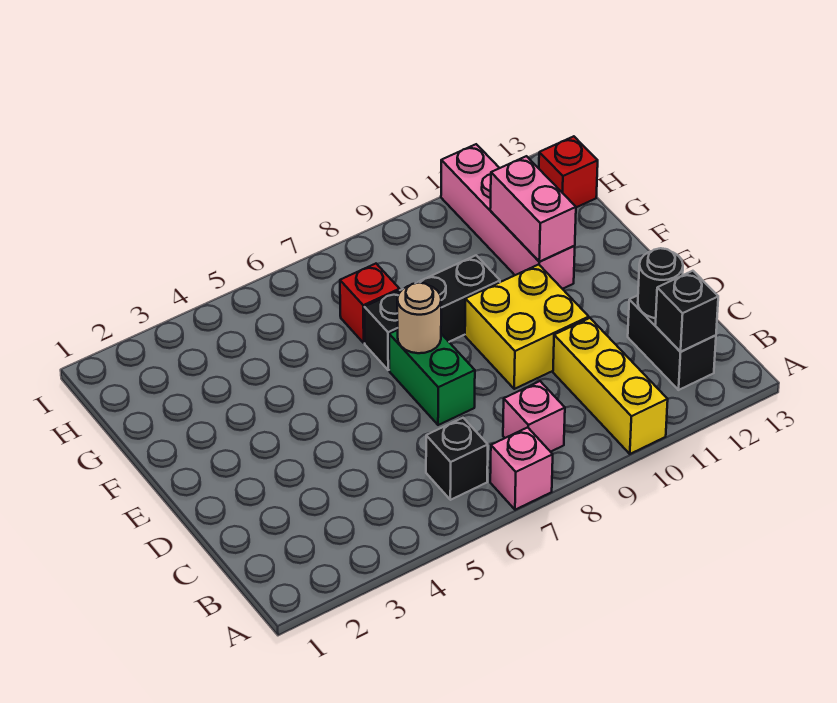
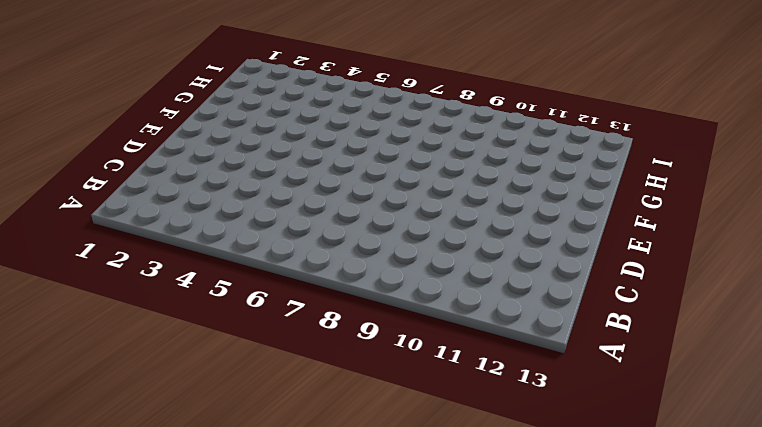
none -> pink brick A7 level 1
none -> yellow brick A10:C10 level 1
none -> black brick B6 level 1

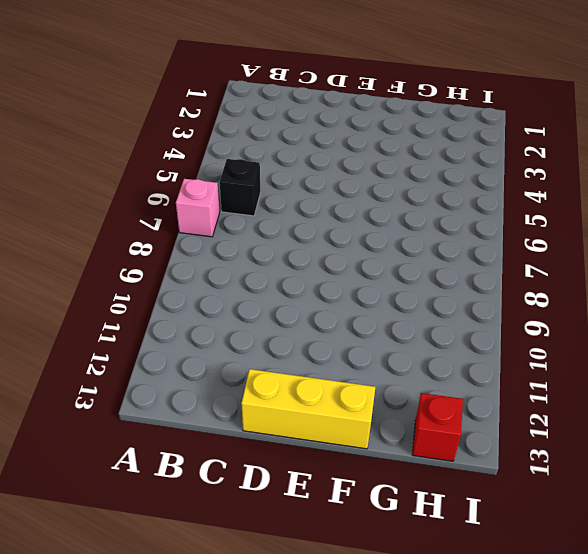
yellow brick D13:F13 level 1 -> yellow brick A10:C10 level 1
none -> pink brick B8 level 1
none -> black brick B12:C12 level 1
none -> green brick D7:E7 level 1

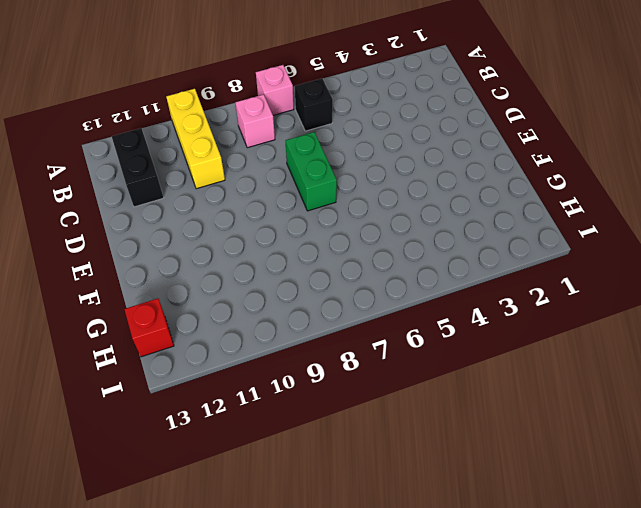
none -> yellow brick D9:E10 level 1
none -> black brick F7:F9 level 1
none -> pink brick F11:I11 level 1

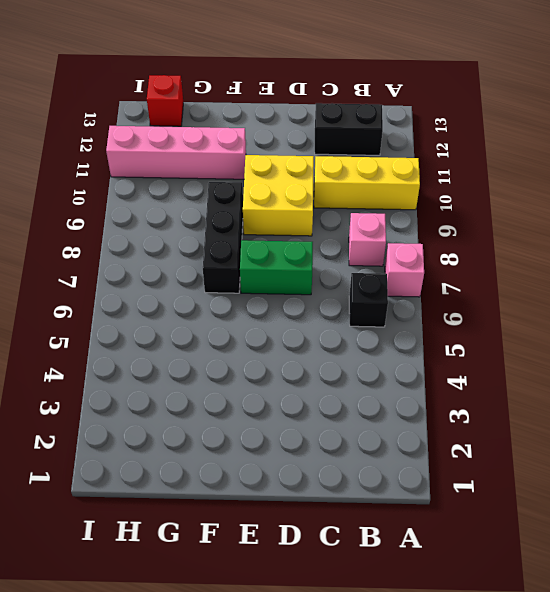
none -> red brick G7 level 1
none -> black brick B12 level 2
none -> black round brick C12 level 2

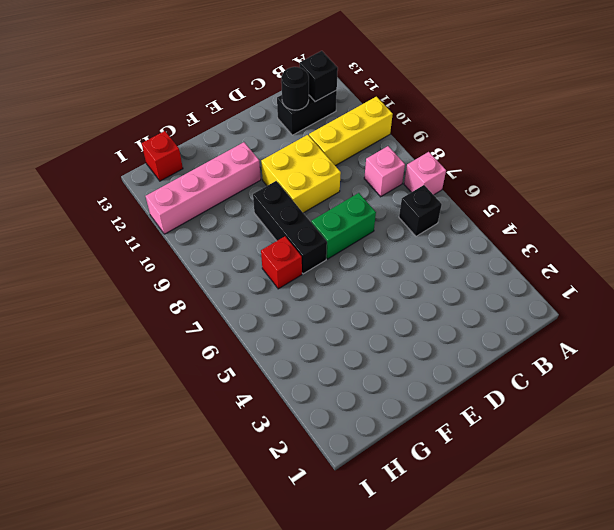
none -> tan round brick E7 level 2
none -> pink brick F11:G11 level 2

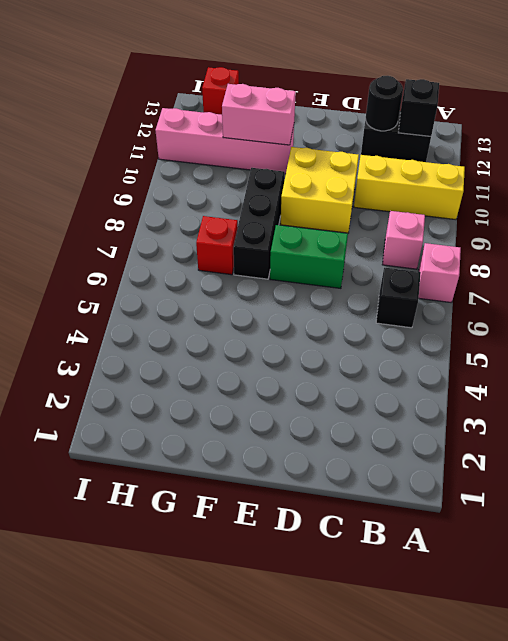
none -> tan round brick E7 level 2

